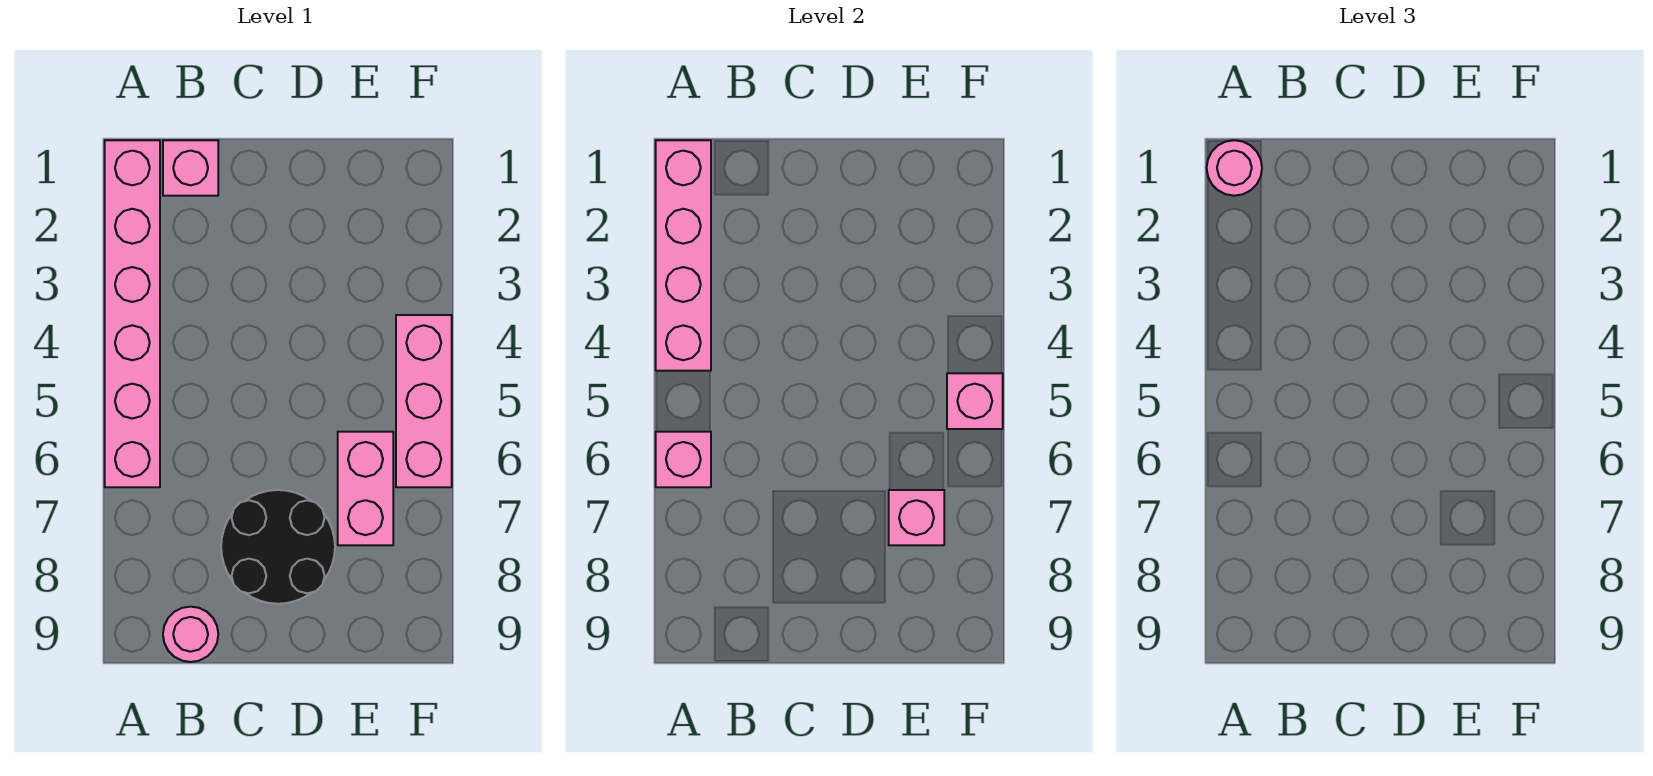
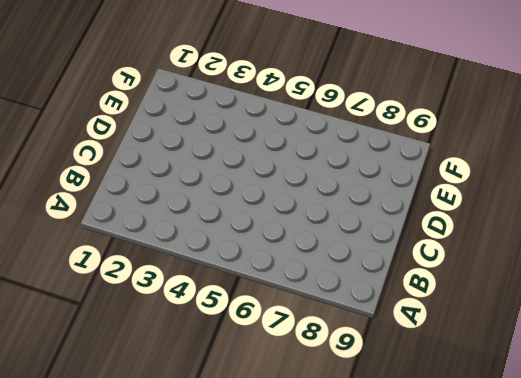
none -> pink brick A1:A6 level 1
none -> pink brick B1 level 1

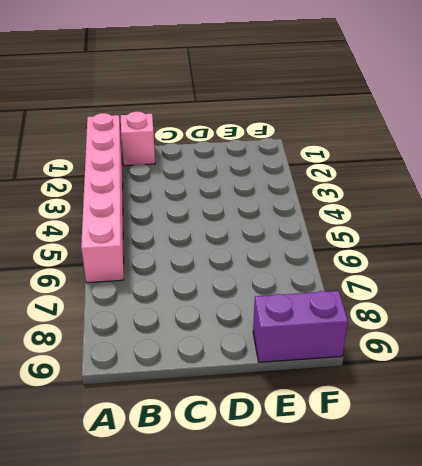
purple brick E9:F9 level 1 -> none
none -> pink round brick B9 level 1
none -> black round brick C7:D8 level 1

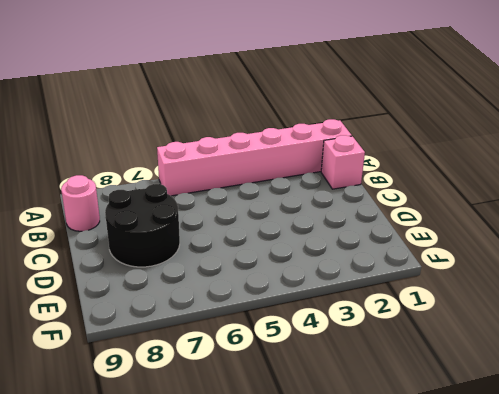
none -> pink brick E6:E7 level 1
none -> pink brick F4:F6 level 1

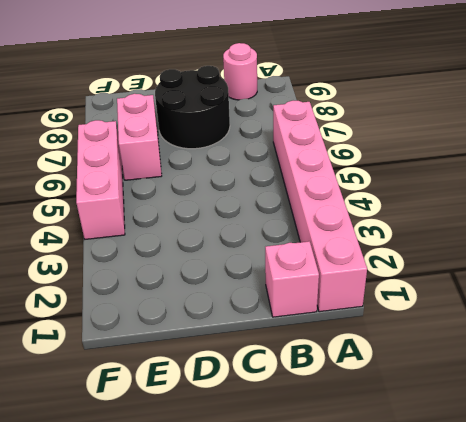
none -> pink brick A1:A4 level 2
none -> pink brick A6 level 2

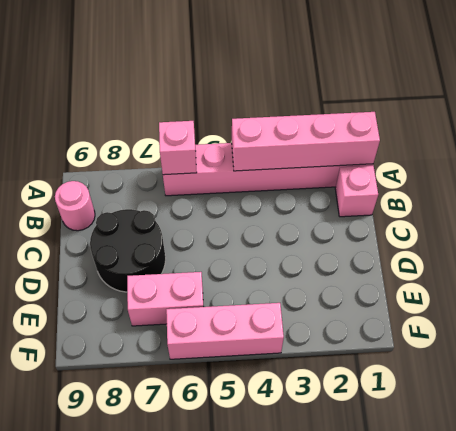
none -> pink brick E7 level 2
none -> pink brick F5 level 2

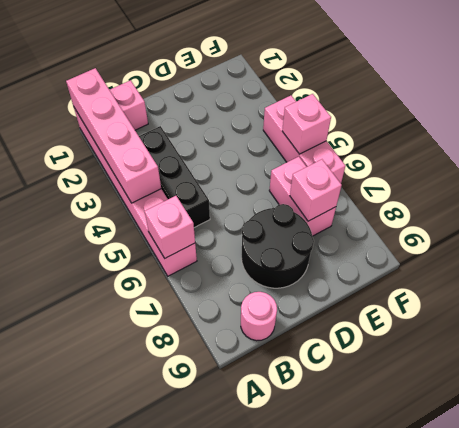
black brick B3:B5 level 1 -> none
none -> pink round brick A1 level 3

